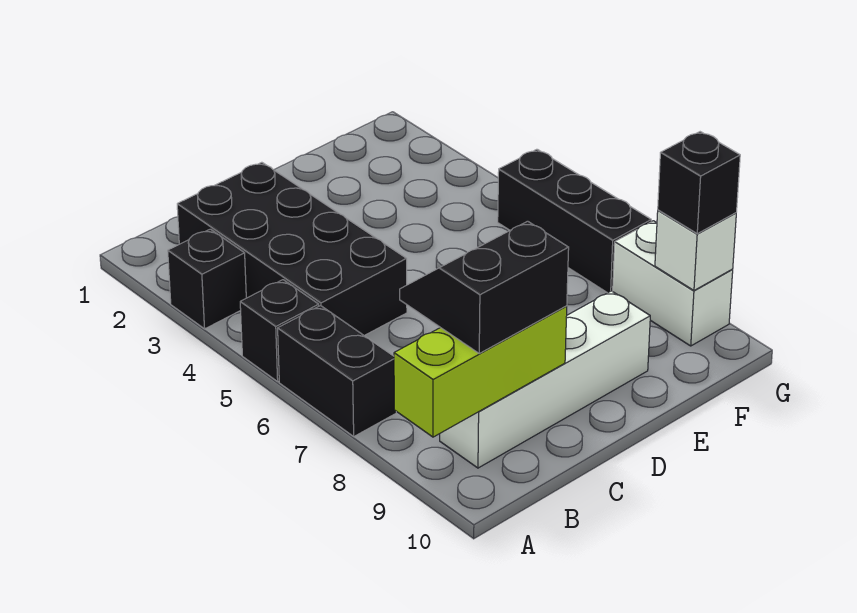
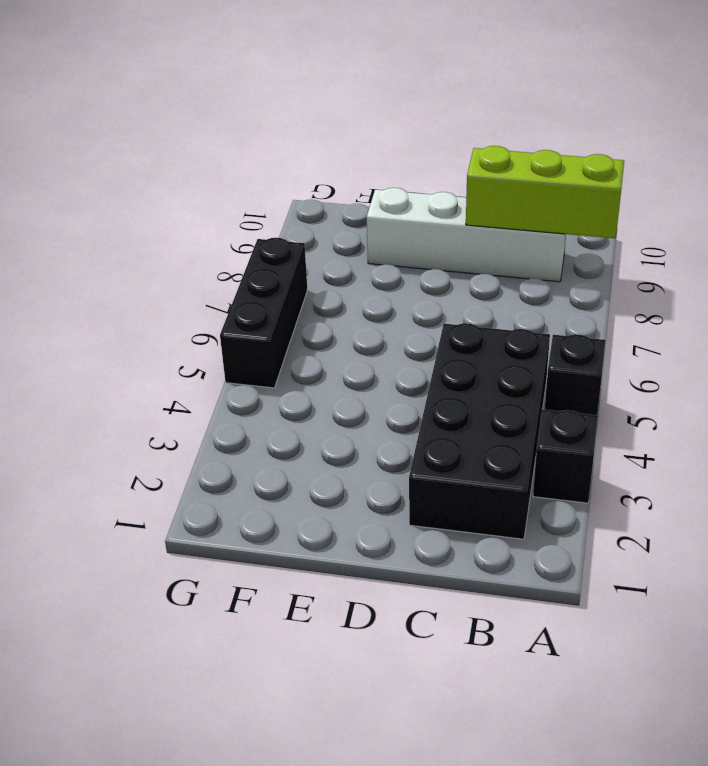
none -> black brick A6:A7 level 1
none -> white brick G8:G9 level 1

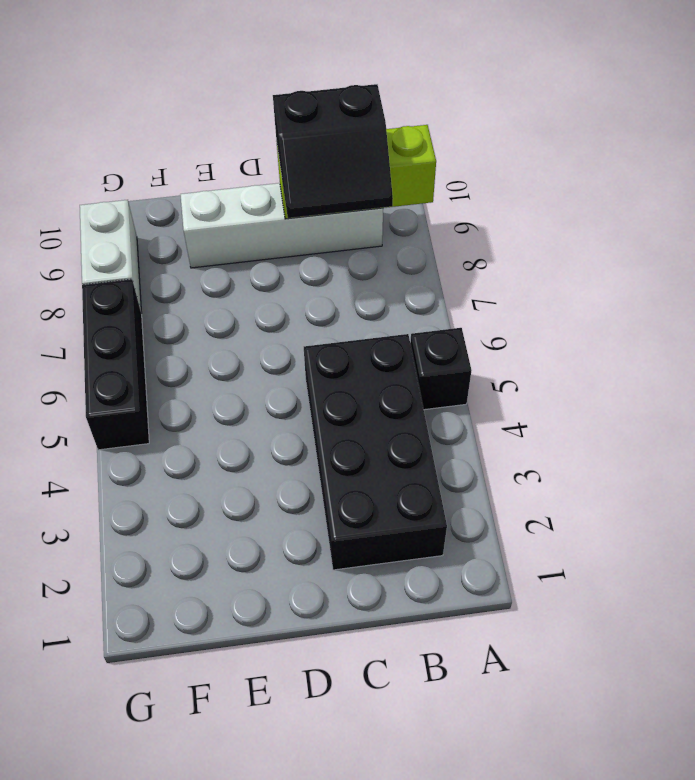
none -> black brick A3 level 1
none -> black brick A6:A7 level 1

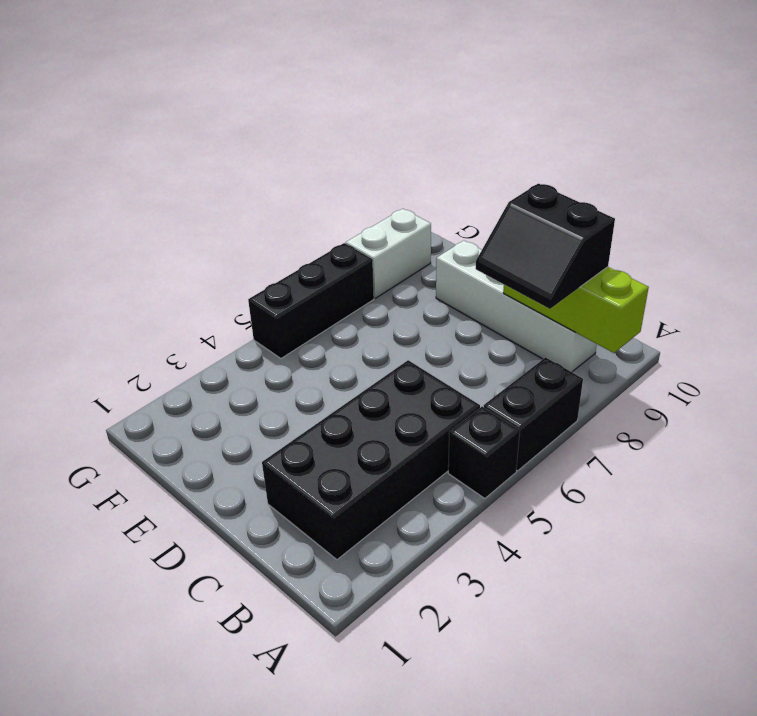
none -> black brick A3 level 1
none -> white brick G9 level 2

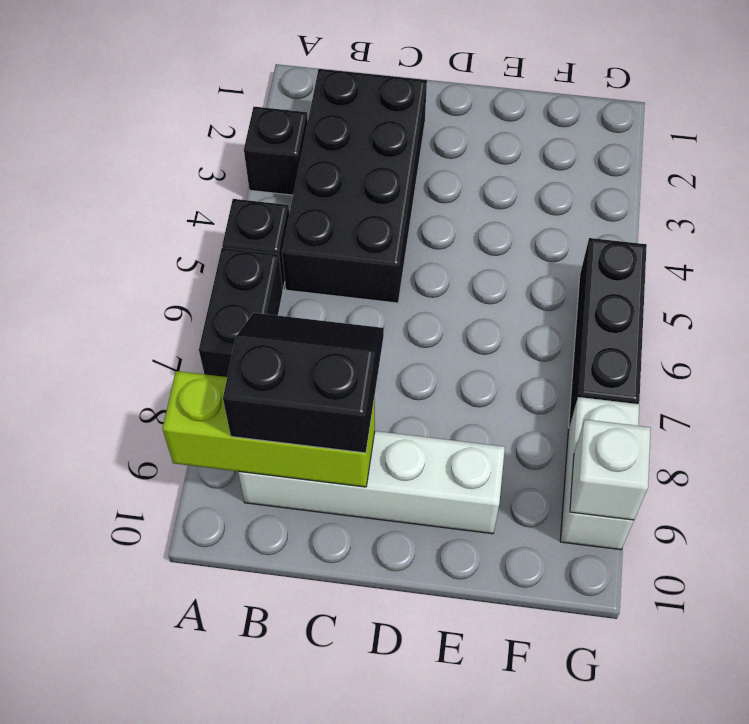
none -> black brick G9 level 3

